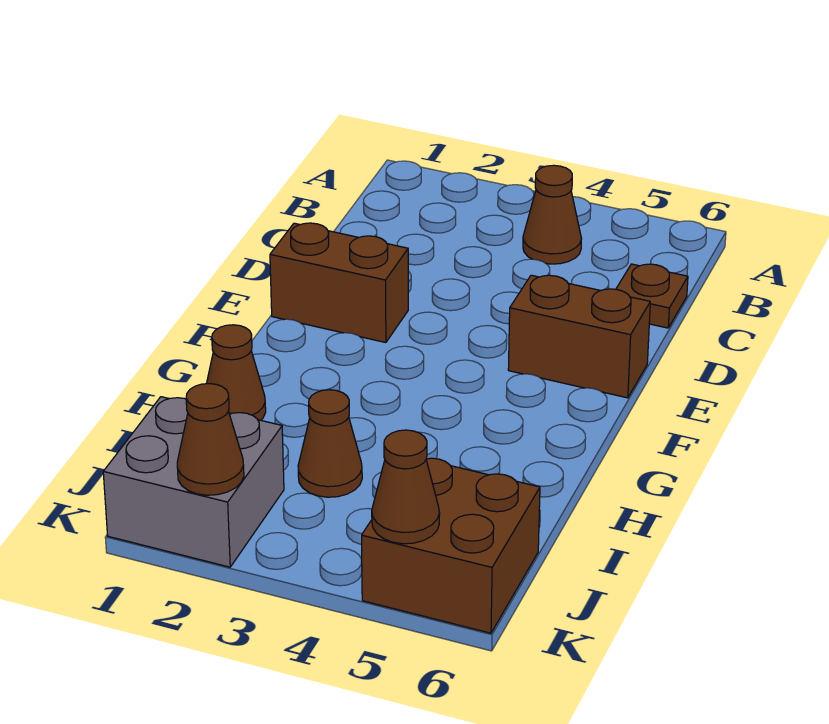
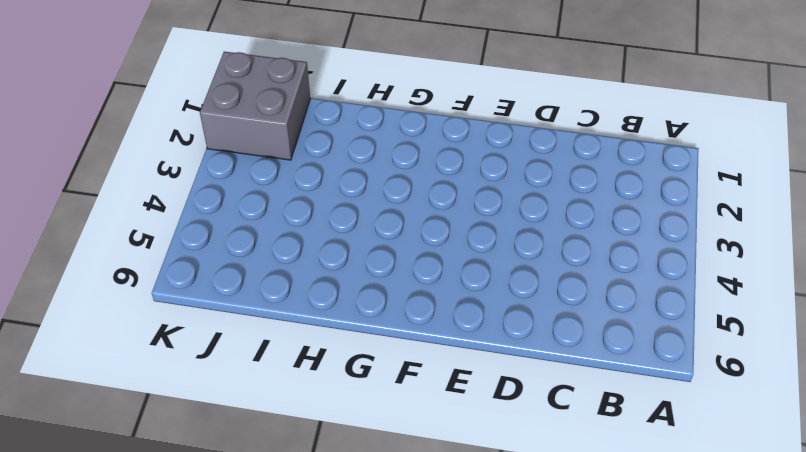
none -> brown cone B4 level 1
none -> brown plate C6 level 1

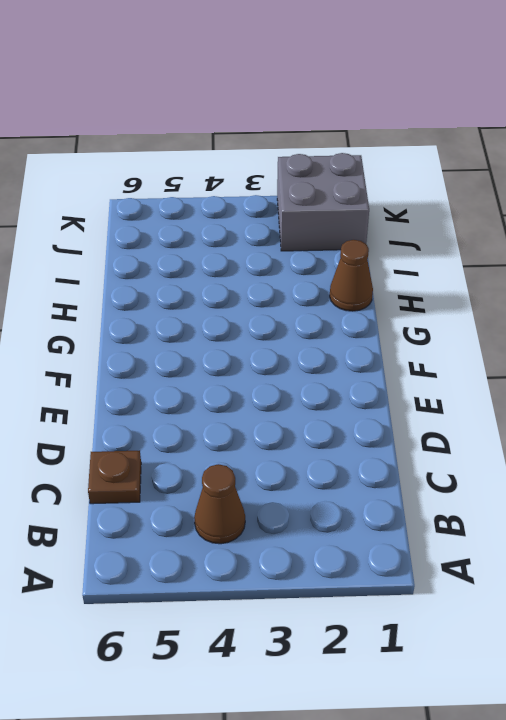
none -> brown brick E1:E2 level 1
none -> brown brick E5:E6 level 1

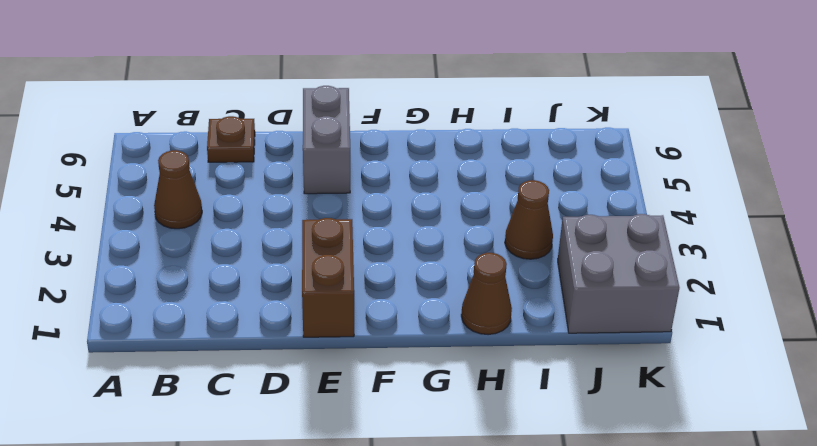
grey brick E5:E6 level 1 -> brown brick E5:E6 level 1
none -> brown brick J5:K6 level 1
none -> brown cone K2 level 2

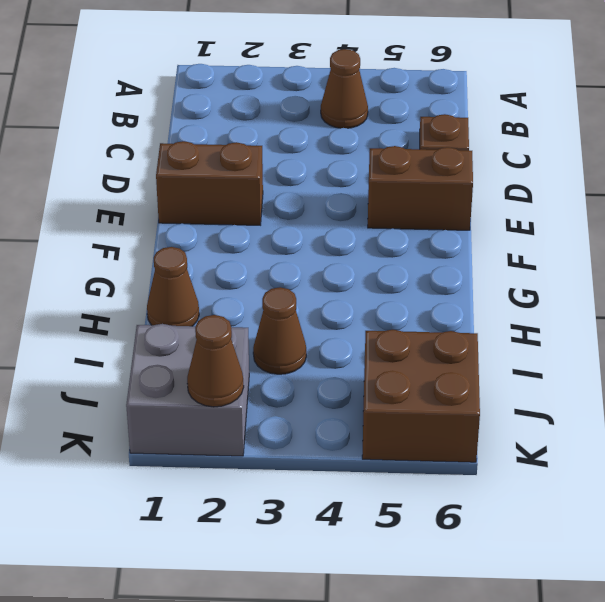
none -> brown cone K5 level 2

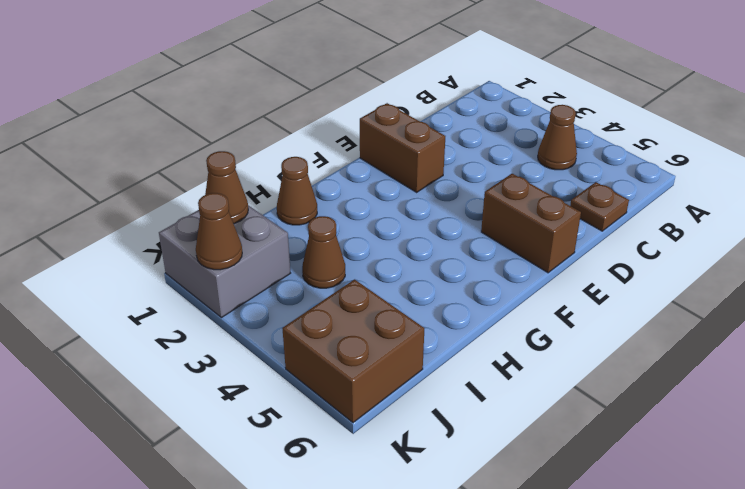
brown cone J1 level 2 -> brown cone K5 level 2

